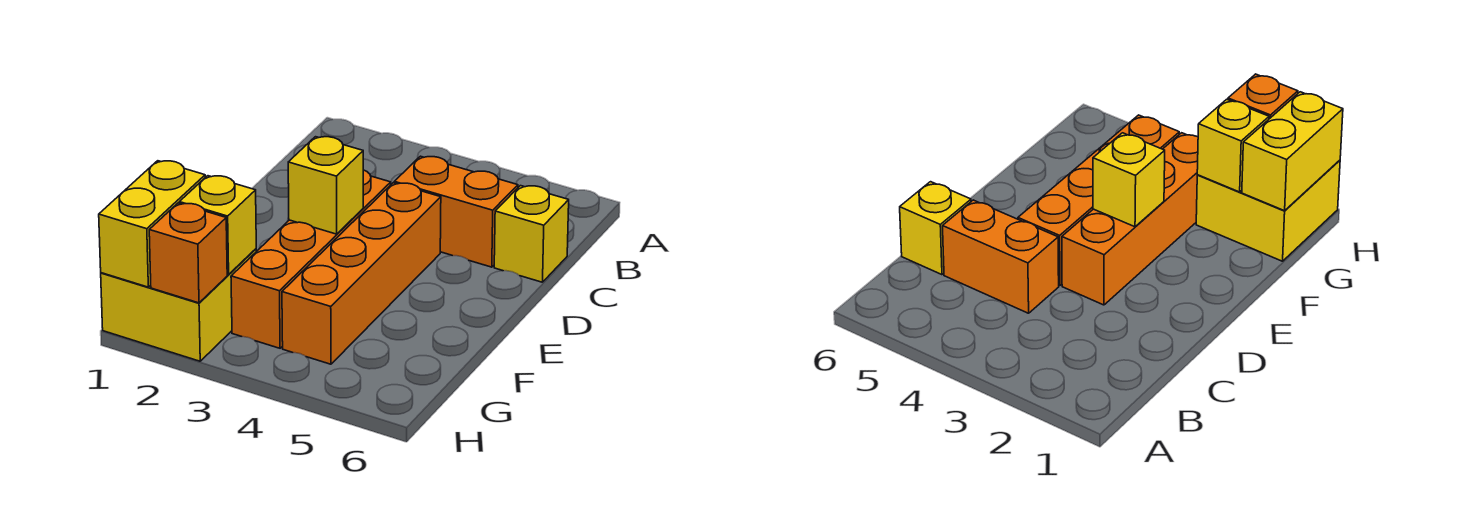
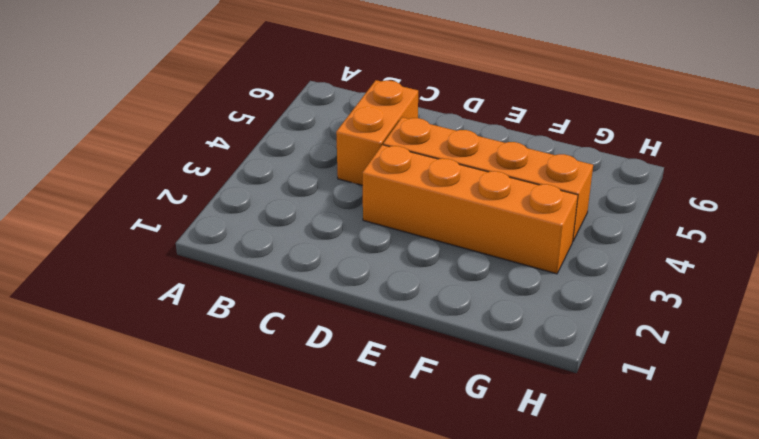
none -> yellow brick C6 level 1
none -> yellow brick G1:H2 level 1

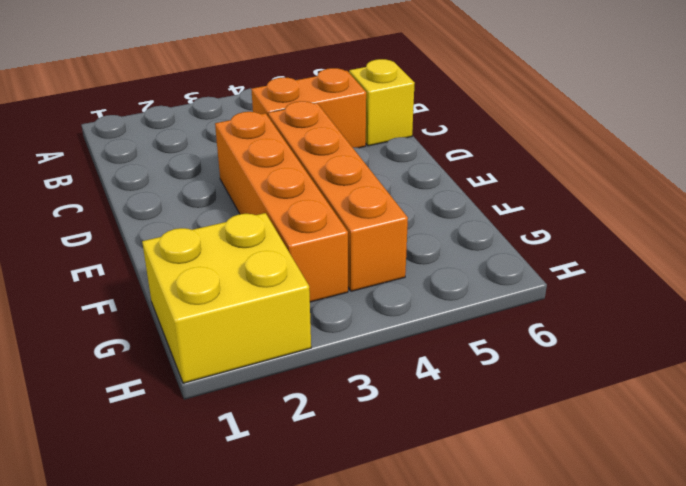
none -> yellow brick E3 level 2
none -> yellow brick G1:H1 level 2

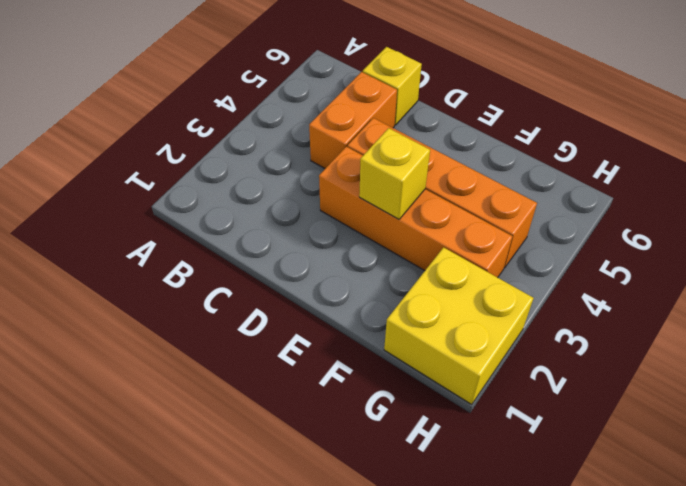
none -> yellow brick G1:H1 level 2
none -> yellow brick G2 level 2

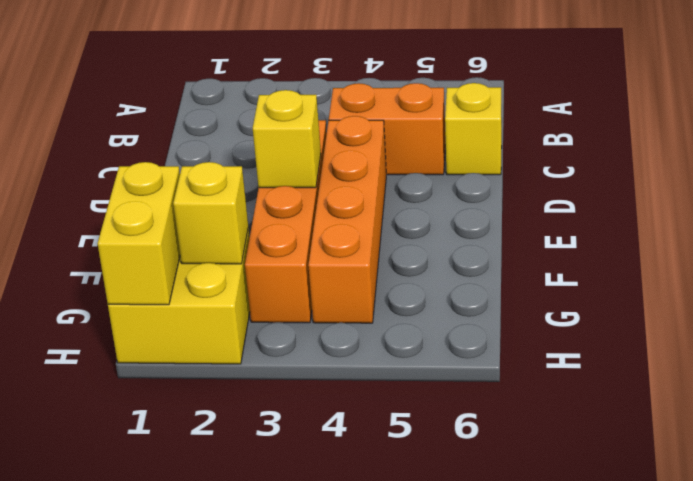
none -> orange brick H2 level 2

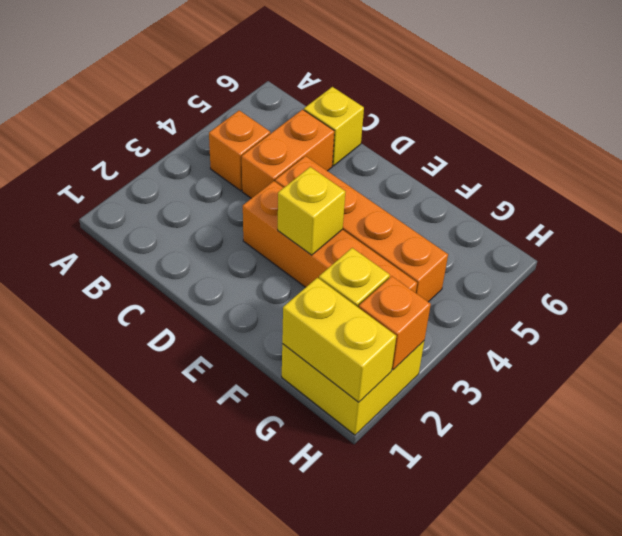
orange brick B4 level 1 -> none

